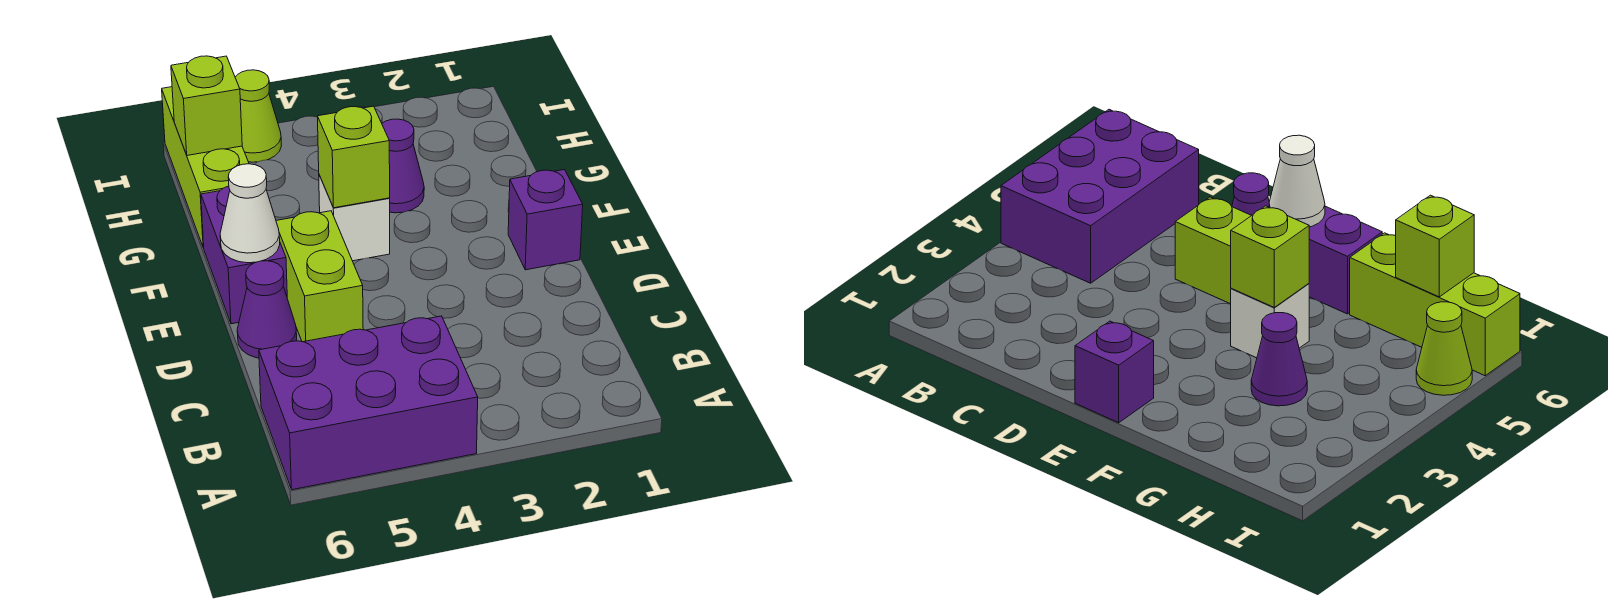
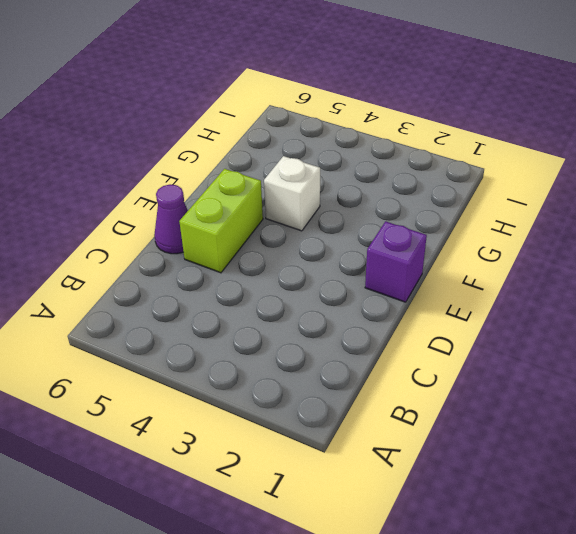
none -> purple brick A4:B6 level 1
none -> purple brick E6:F6 level 1
none -> purple cone G3 level 1

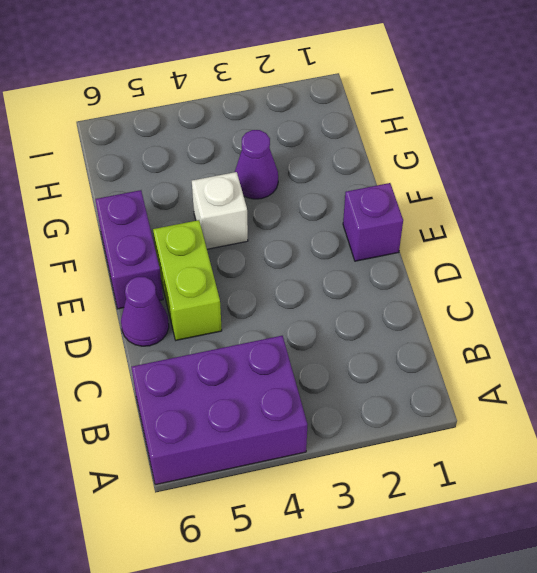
none -> lime brick G6:I6 level 1
none -> lime cone I5 level 1
none -> white cone E6 level 2

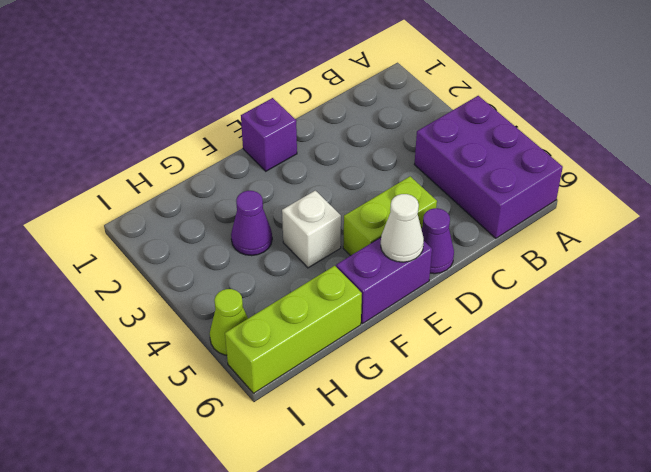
none -> lime brick F4 level 2
none -> lime brick H6 level 2

